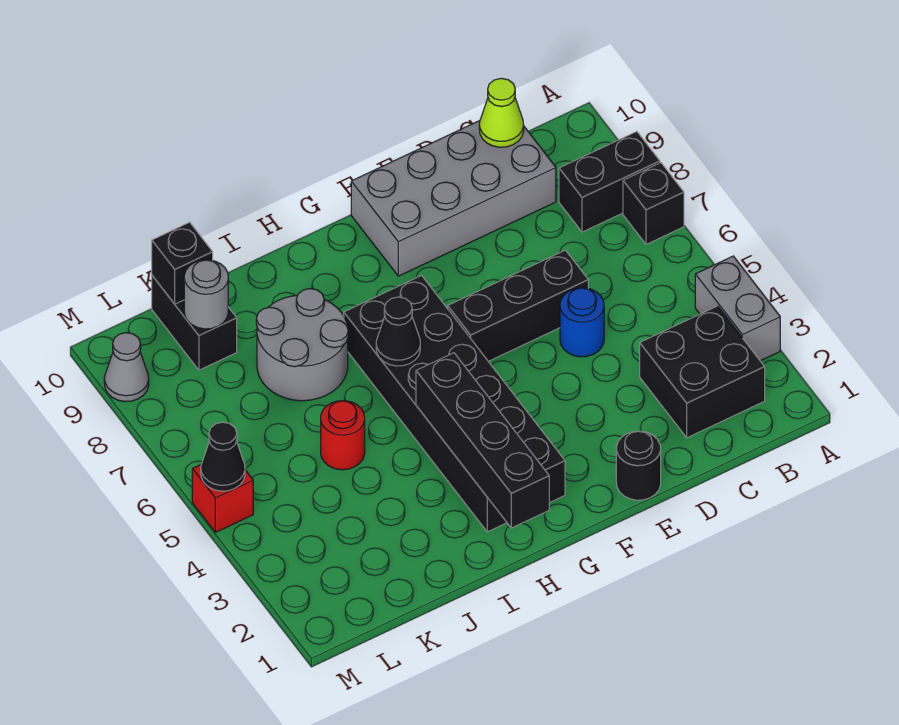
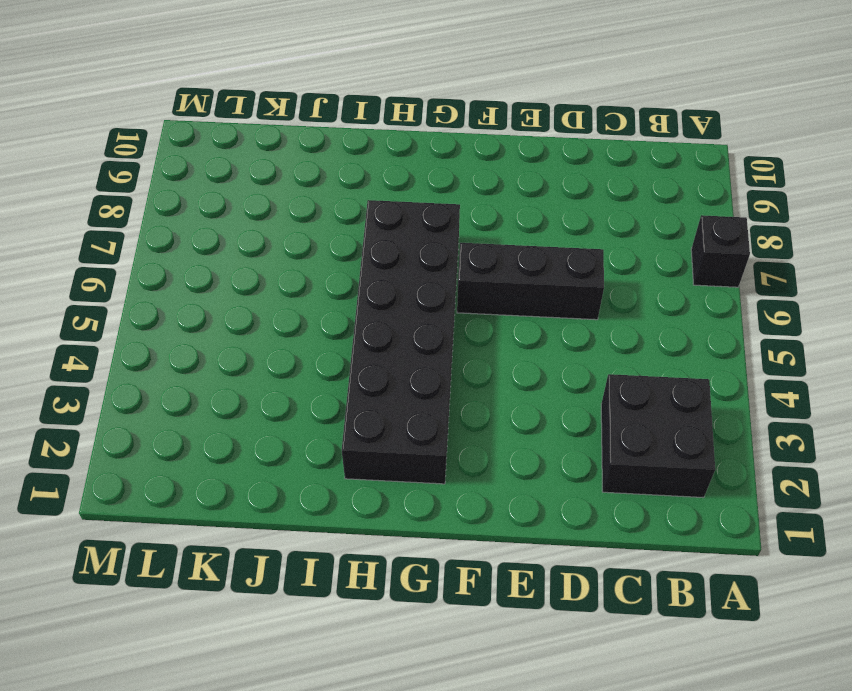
none -> grey brick A3:A4 level 1
none -> black brick A8:B8 level 1
none -> grey brick C9:F10 level 1

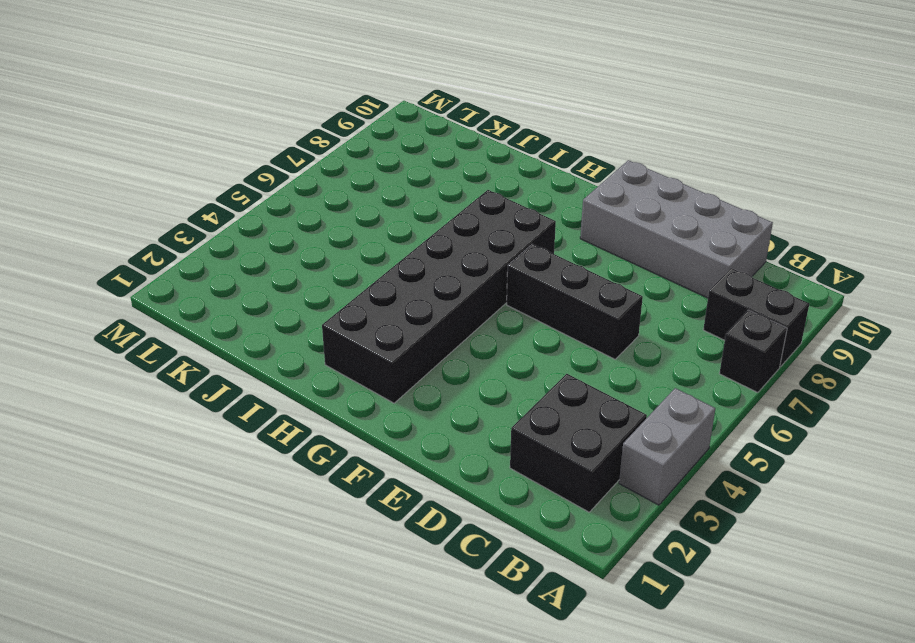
none -> blue round brick D5 level 1
none -> black round brick E1 level 1
none -> grey round brick I7:J8 level 1

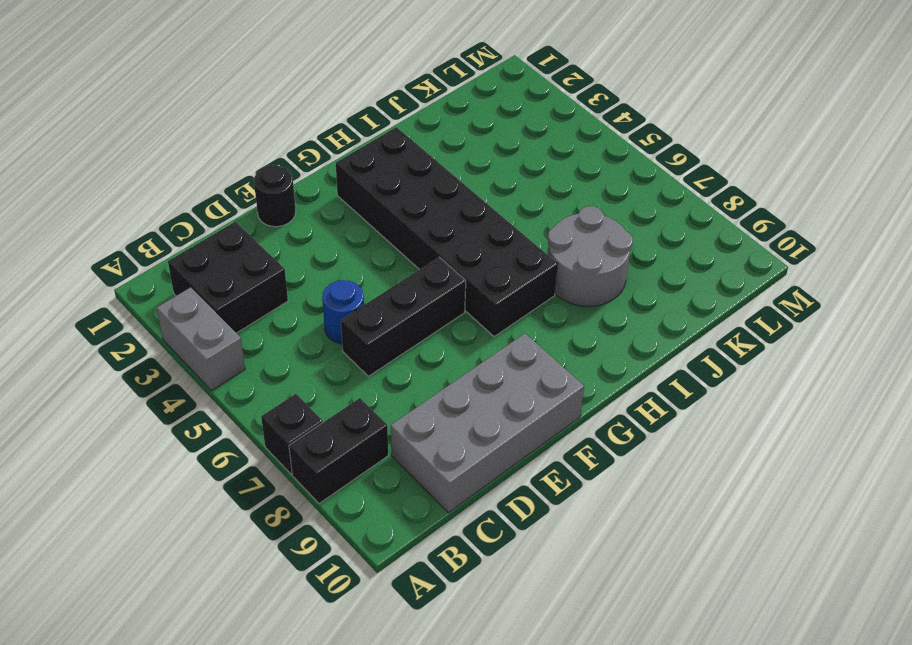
none -> red round brick J5 level 1
none -> black brick K9:K10 level 1
none -> red brick M5 level 1

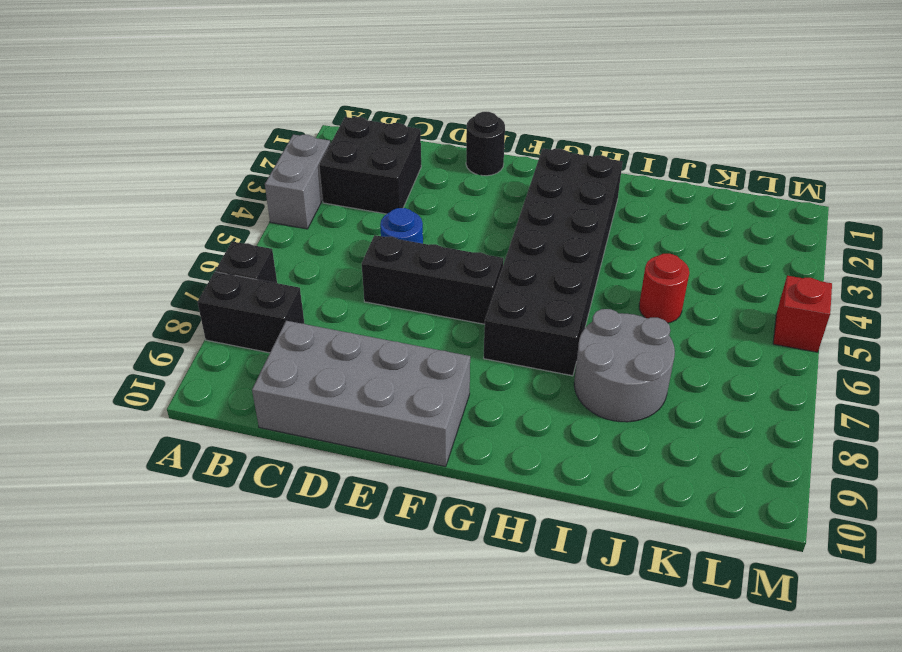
none -> black brick K9:K10 level 1
none -> grey cone M9 level 1
none -> lime cone C10 level 2

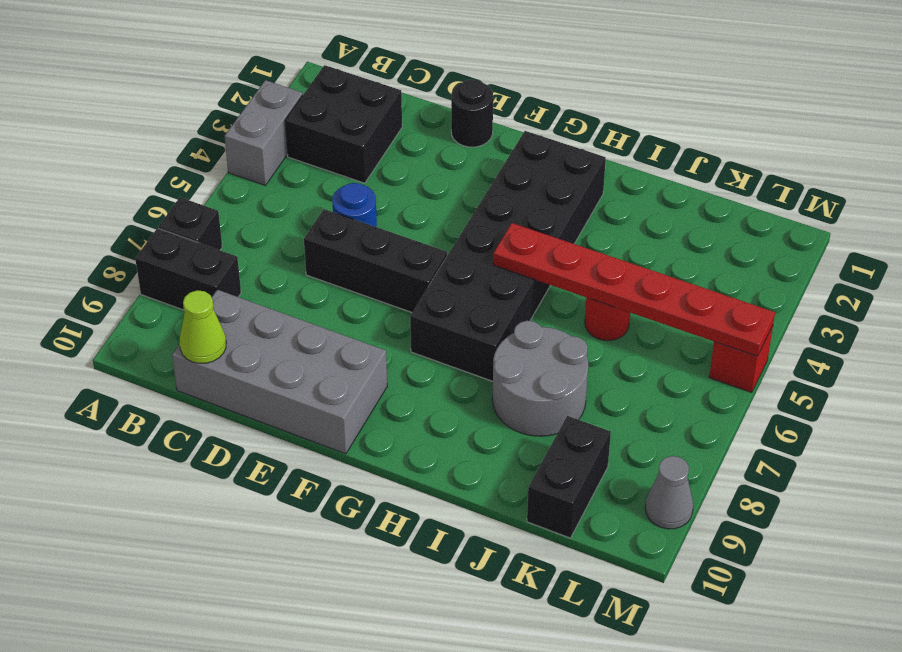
red plate H5:M5 level 2 -> black cone M5 level 2
none -> black brick H1:H4 level 2
none -> black cone H6 level 2
none -> grey round brick K9 level 2

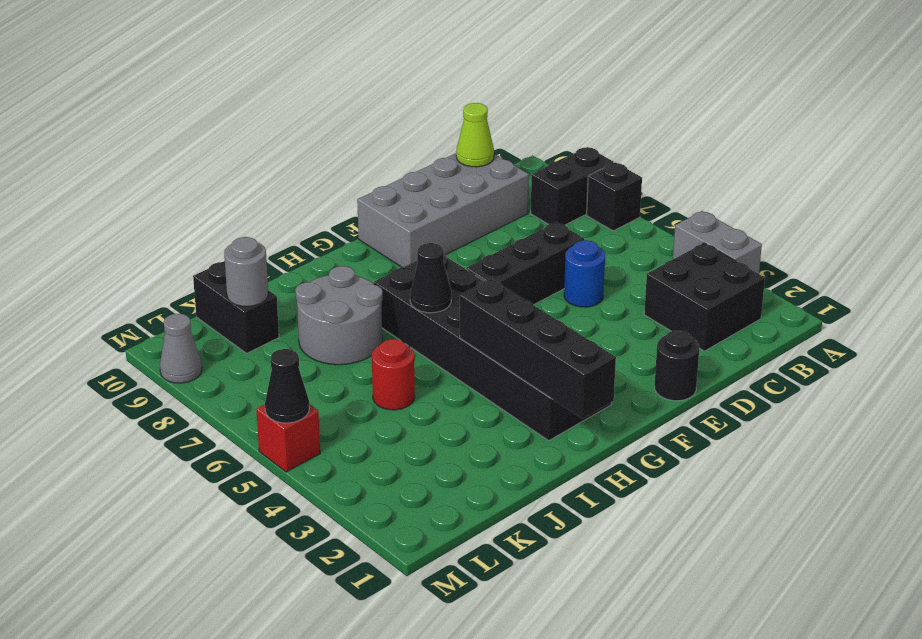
none -> black brick K10 level 2

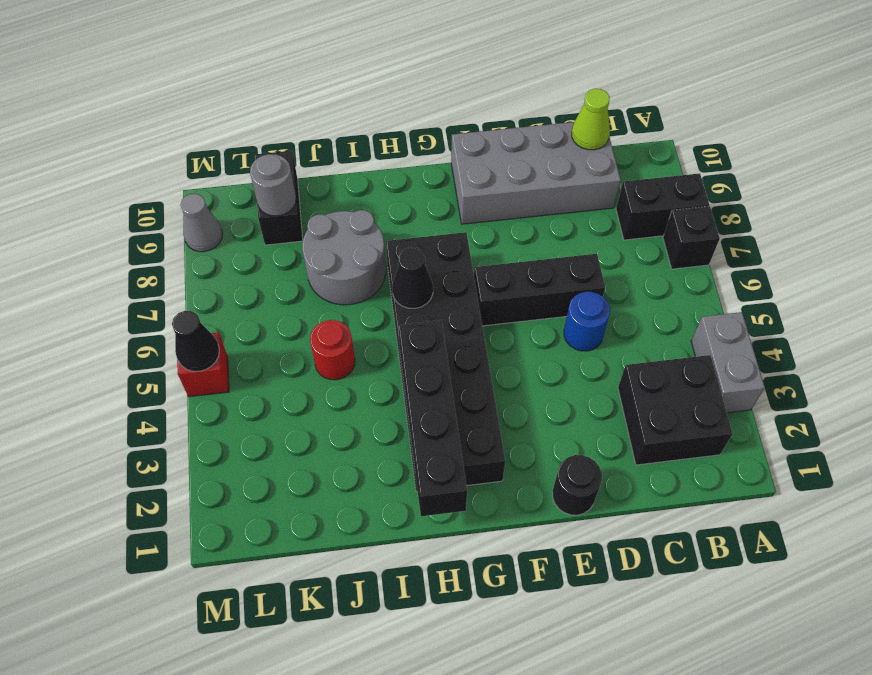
none -> black brick K10 level 2

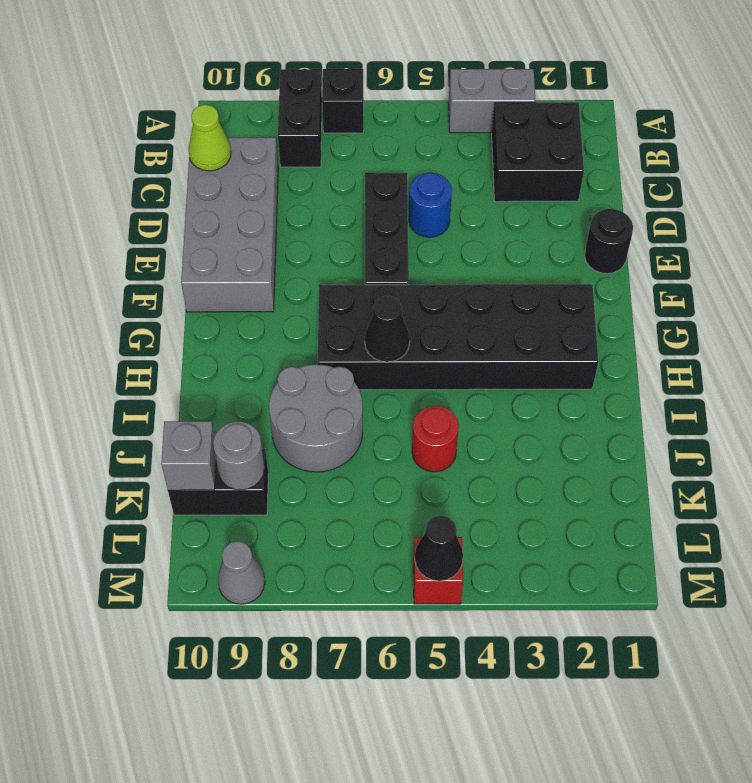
grey brick K10 level 2 -> black brick K10 level 2
none -> black brick H1:H4 level 2

